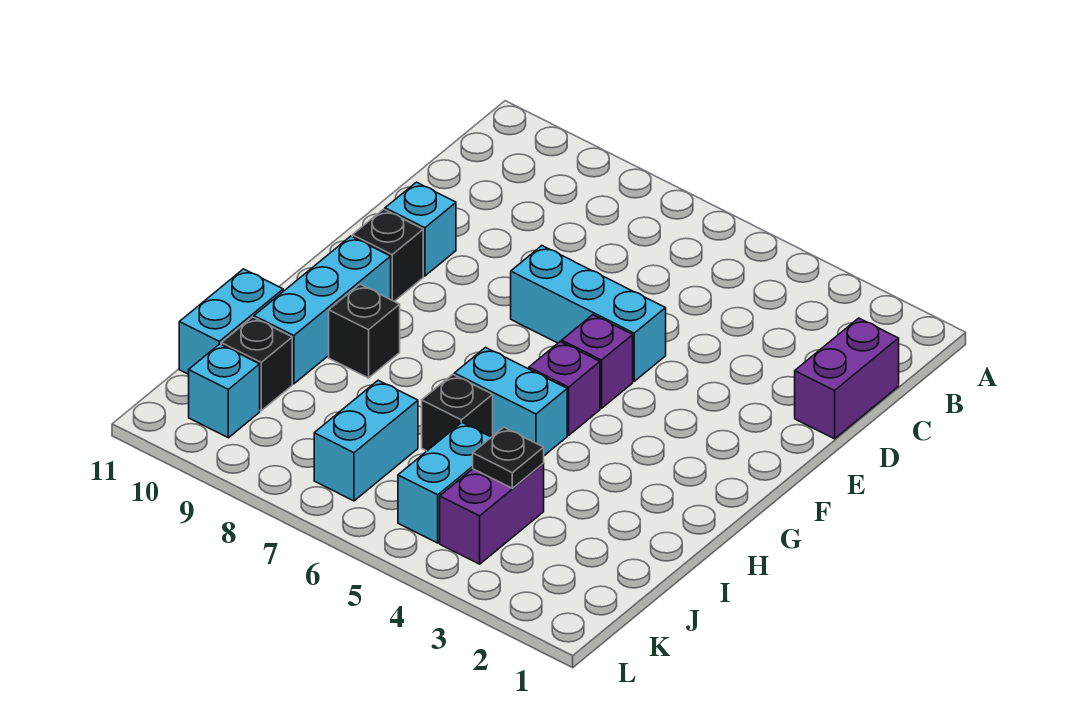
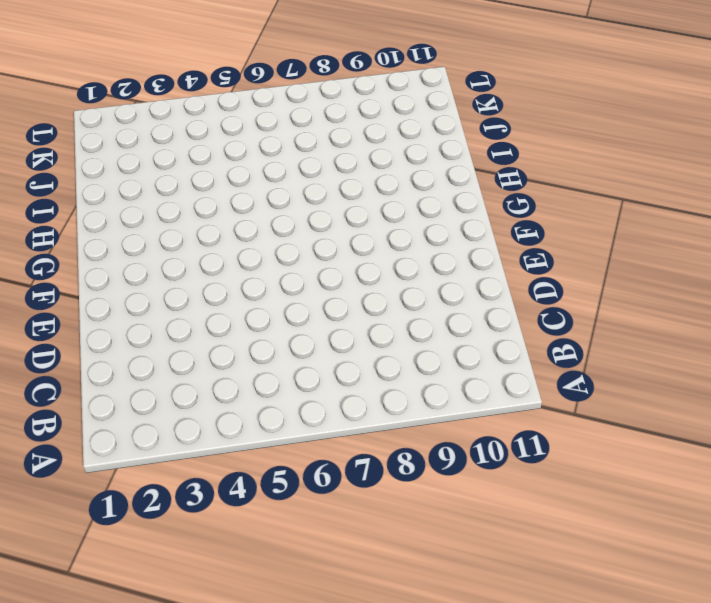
none -> purple brick C1:D1 level 1
none -> cyan brick E5:E7 level 1
none -> cyan brick E10 level 1

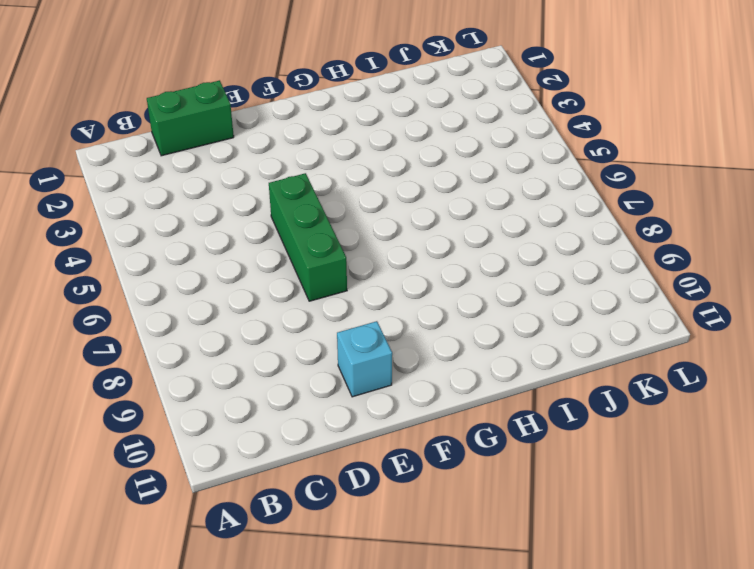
green brick C1:D1 level 1 -> purple brick C1:D1 level 1
green brick E5:E7 level 1 -> cyan brick E5:E7 level 1
none -> purple brick F5 level 1
none -> black brick F10 level 1
none -> purple brick G5 level 1

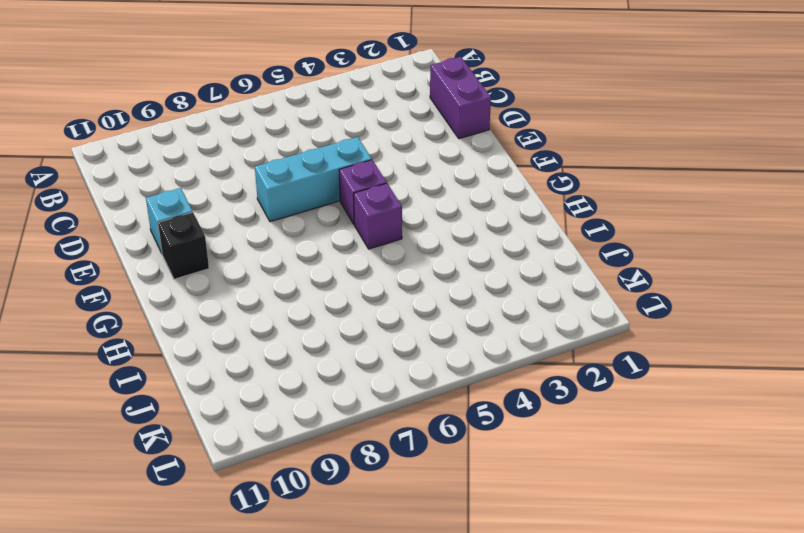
none -> cyan brick G10:I10 level 1
none -> cyan brick H5:H6 level 1
none -> black brick H9 level 1

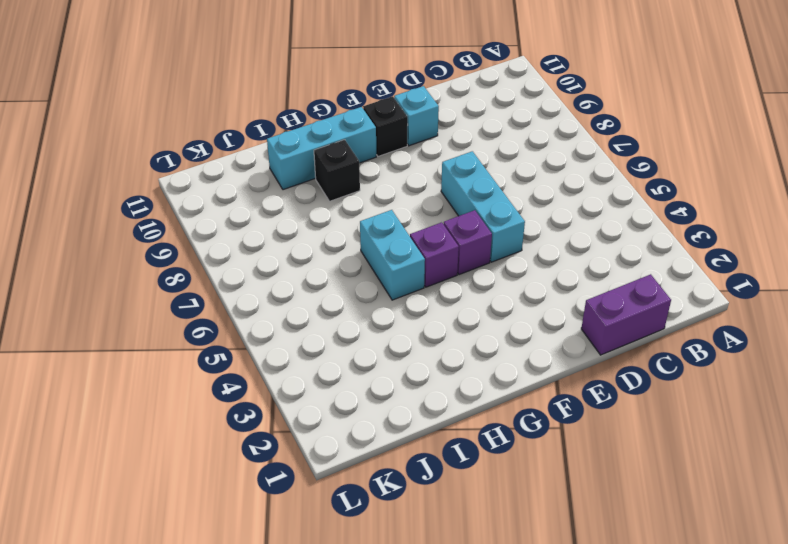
none -> black brick I6 level 1
none -> cyan brick I11:J11 level 1
none -> purple brick J4:K4 level 1

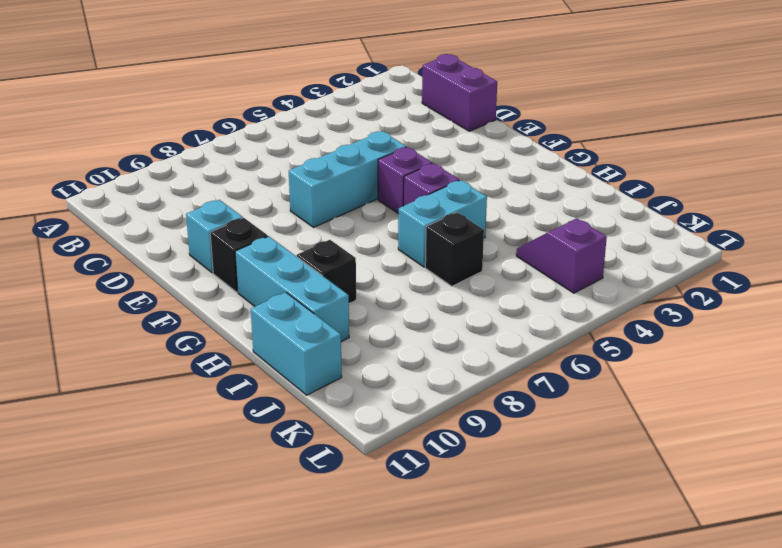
purple slope J4:K4 level 1 top K -> purple brick J4:K4 level 1
none -> cyan brick J5:K5 level 1
none -> cyan brick J7:K7 level 1
none -> black brick J10 level 1

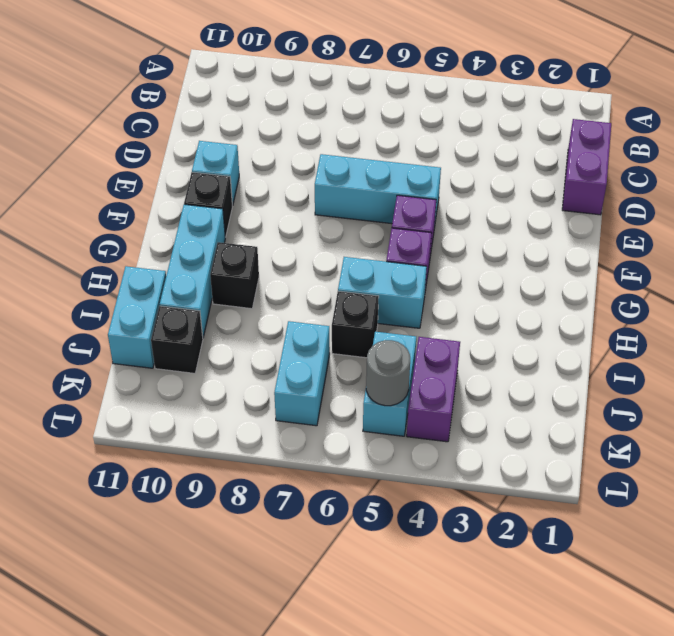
grey round brick K5 level 2 -> none
none -> cyan brick K10 level 1
none -> black plate J4 level 2

